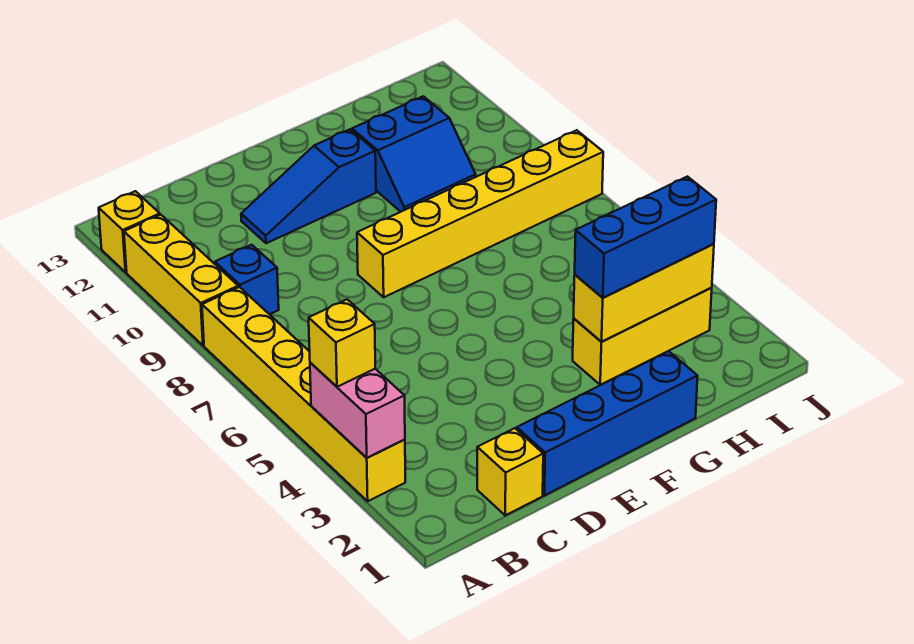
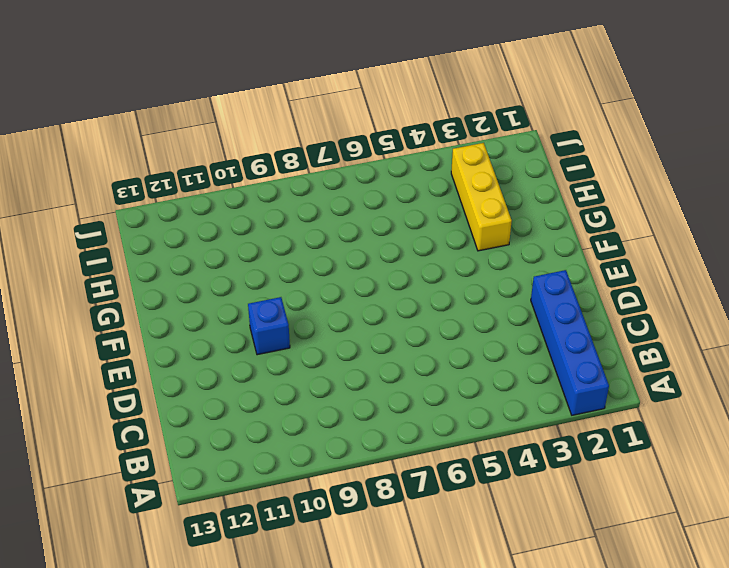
blue brick A2:D2 level 1 -> blue brick D1:G1 level 1
blue brick E10 level 1 -> blue brick B9 level 1
none -> yellow brick A3:A8 level 1
none -> yellow brick A9:A11 level 1
none -> yellow brick A12 level 1

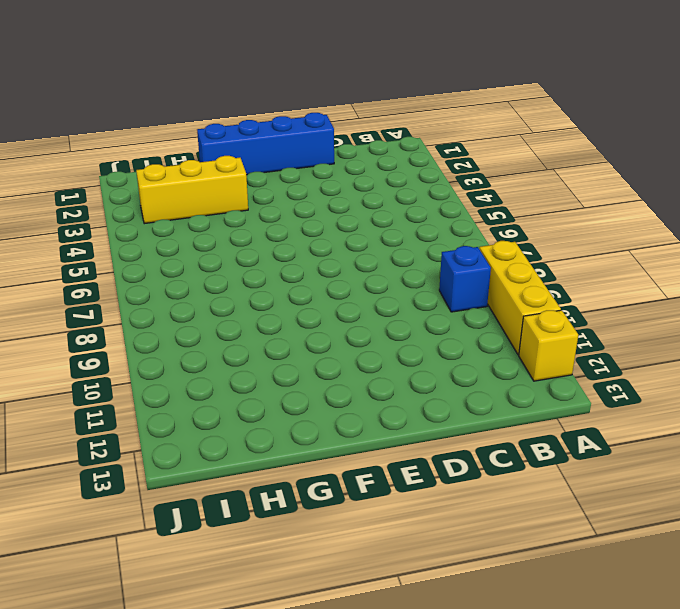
none -> yellow brick A3:A8 level 1
none -> yellow brick C1 level 1
none -> blue slope D11:F11 level 1 top F

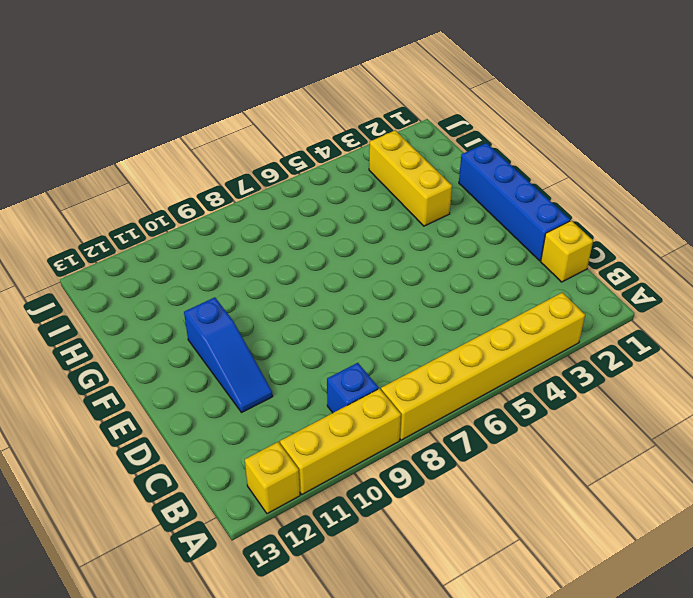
none -> yellow brick E8:J8 level 1
none -> blue slope G10:H11 level 1 top 11
none -> pink brick A3:A4 level 2

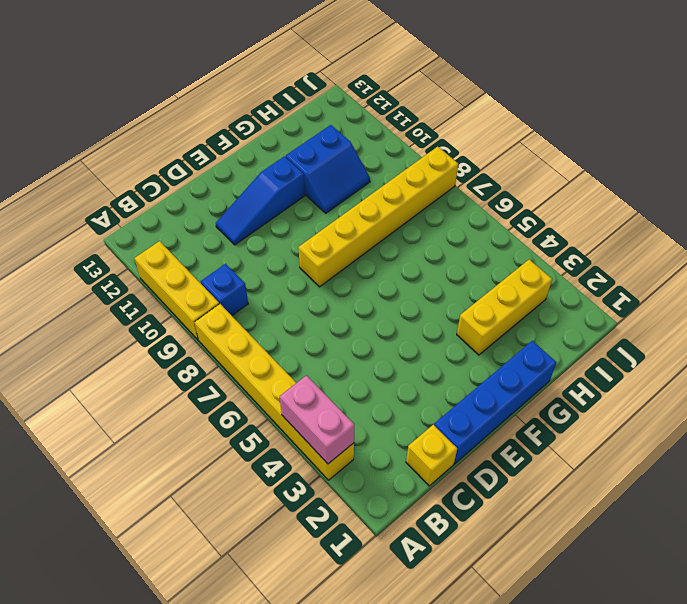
none -> yellow brick A12 level 1
none -> yellow brick G3:I3 level 2
none -> yellow brick A4 level 3

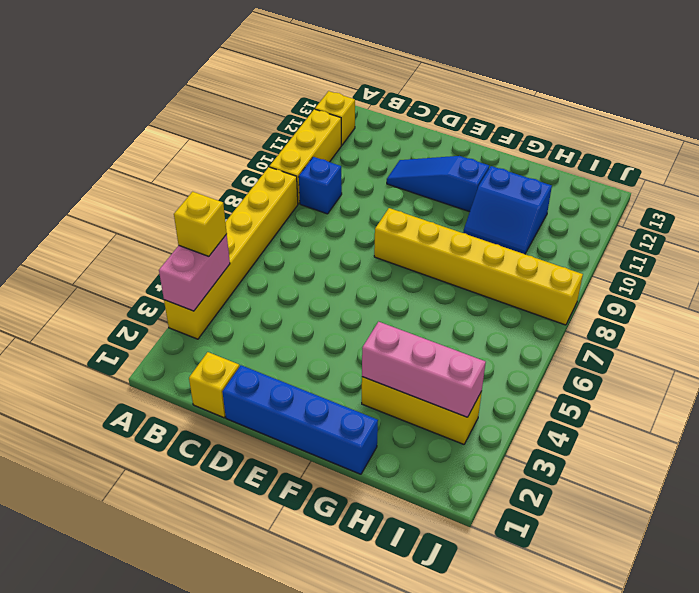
pink brick G3:I3 level 2 -> yellow brick G3:I3 level 2
none -> blue brick G3:I3 level 3

